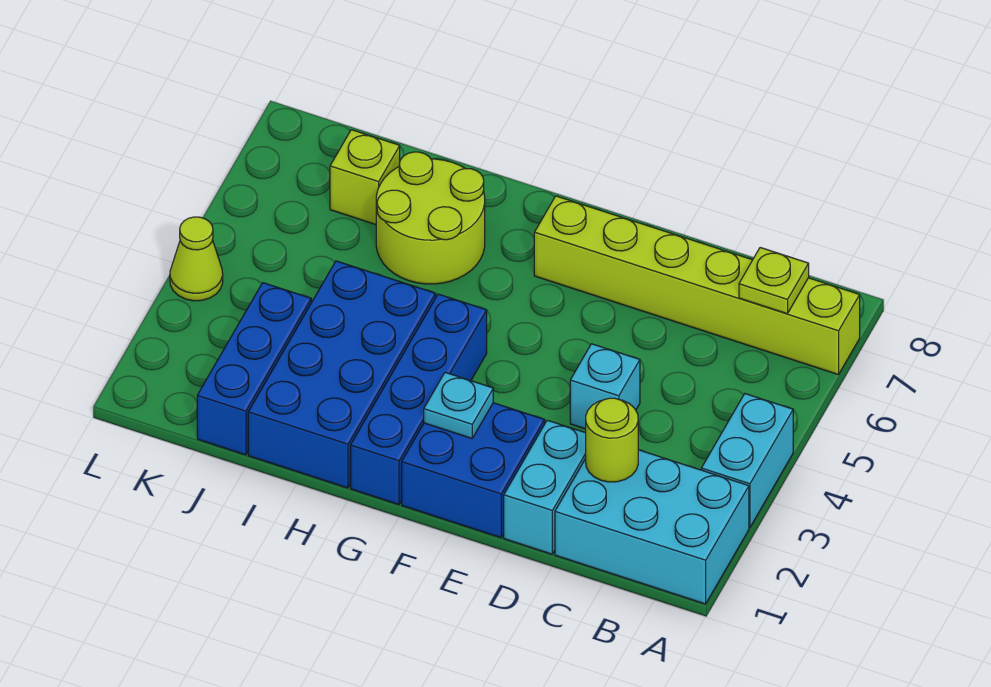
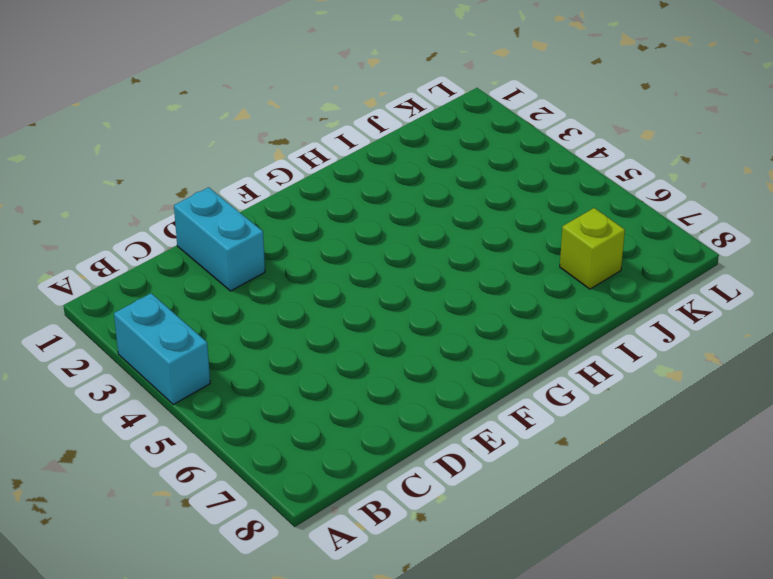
none -> cyan brick A1:C2 level 1
none -> lime brick A7:F7 level 1
none -> cyan brick D4 level 1

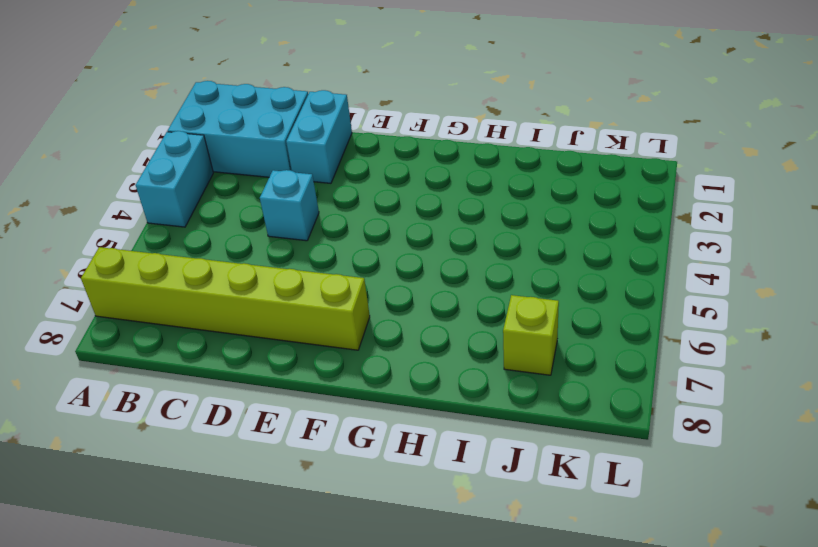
none -> blue brick E1:F2 level 1
none -> blue brick G1:G4 level 1
none -> blue brick H1:I4 level 1

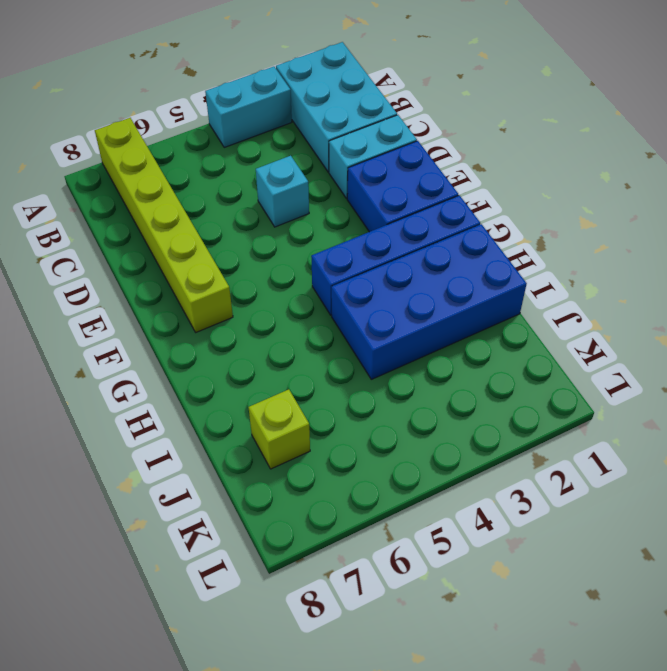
none -> lime round brick H6:I7 level 1
none -> blue brick J1:J3 level 1
none -> lime cone L4 level 1

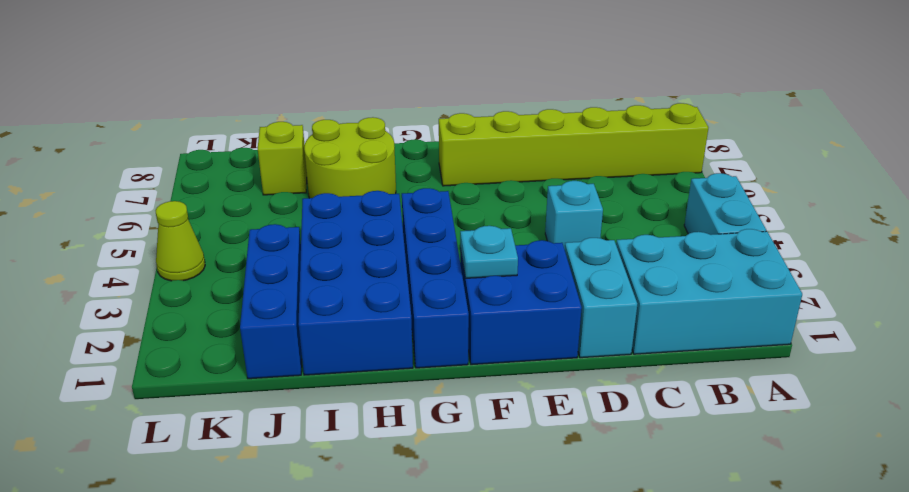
none -> lime plate B7 level 2
none -> lime round brick C2 level 2

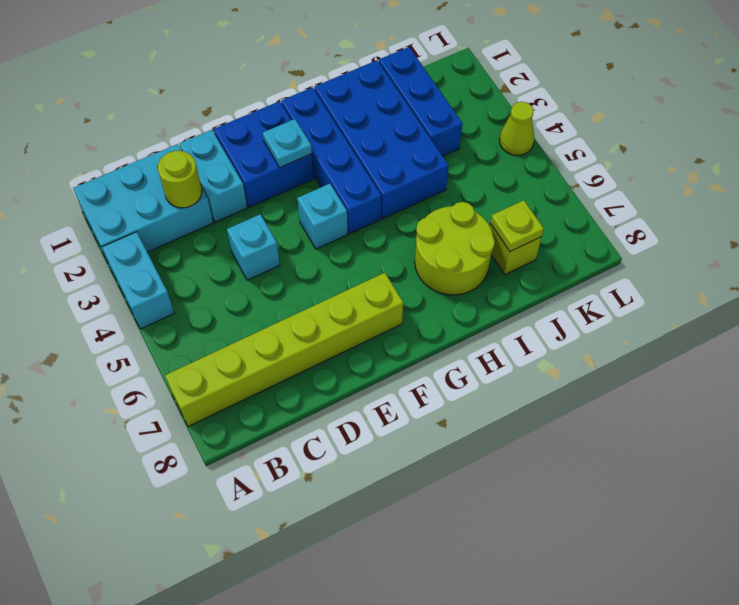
cyan brick F4 level 1 -> none
lime plate J7 level 2 -> lime plate B7 level 2

